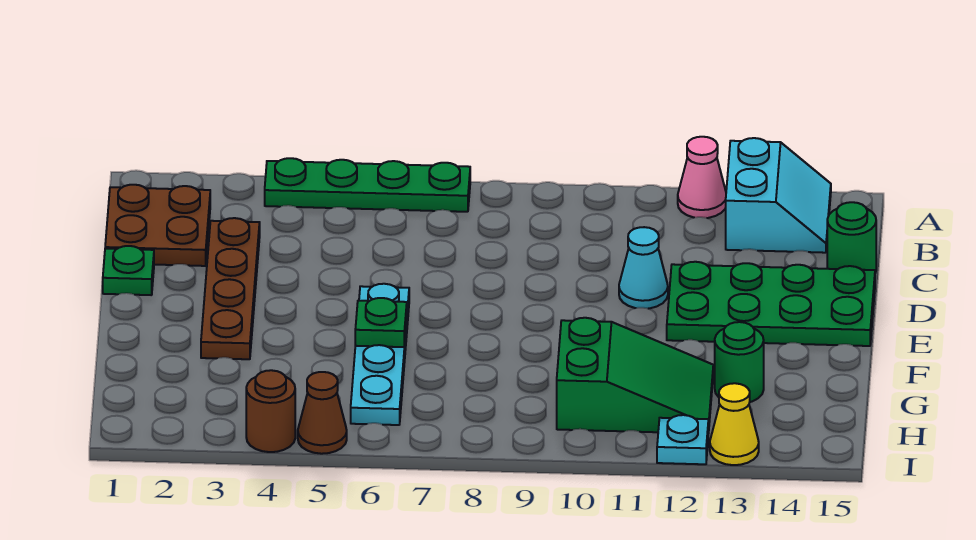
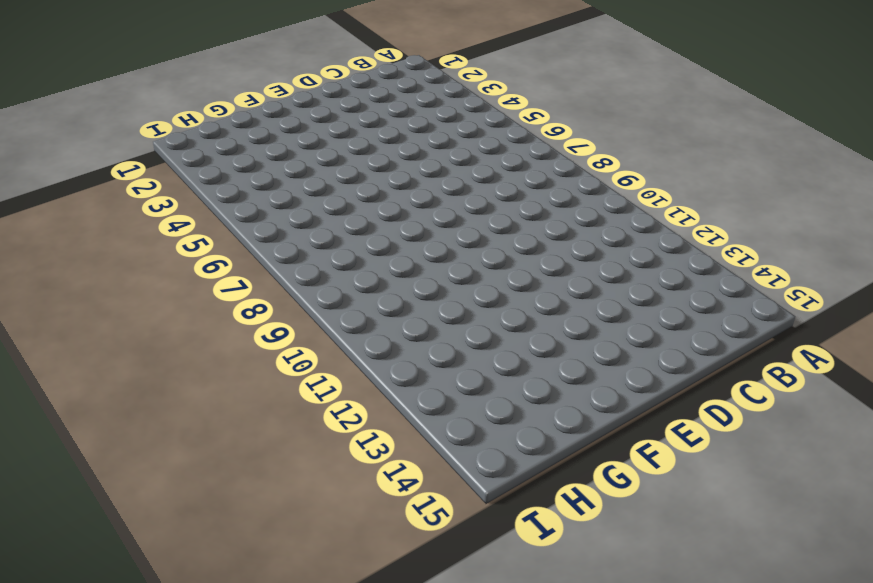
none -> green plate A4:A7 level 1
none -> pink cone A12 level 1
none -> cyan slope A13:B14 level 1 top 13

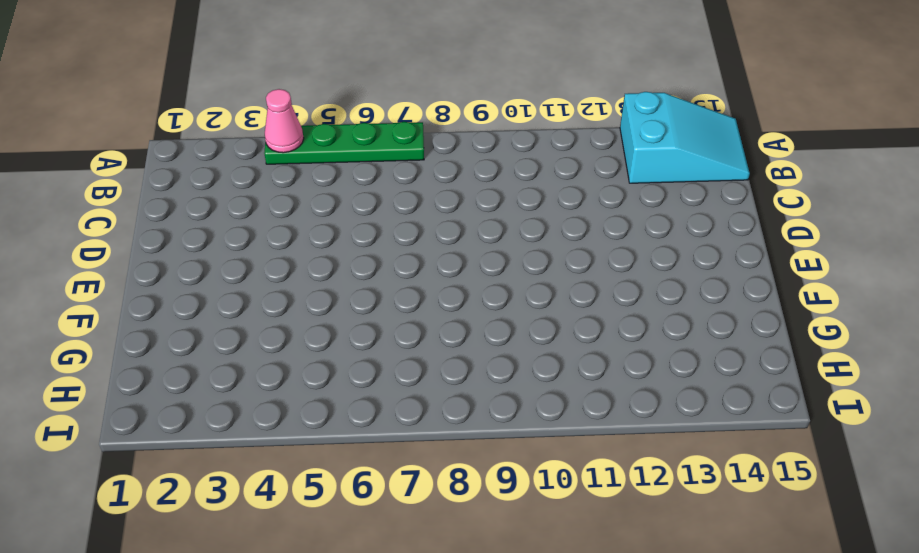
pink cone A4 level 2 -> pink cone A12 level 1
cyan slope A13:B15 level 1 top 13 -> cyan slope A13:B14 level 1 top 13
none -> brown plate B1:C2 level 1
none -> brown plate C3:F3 level 1
none -> green round brick C15 level 1

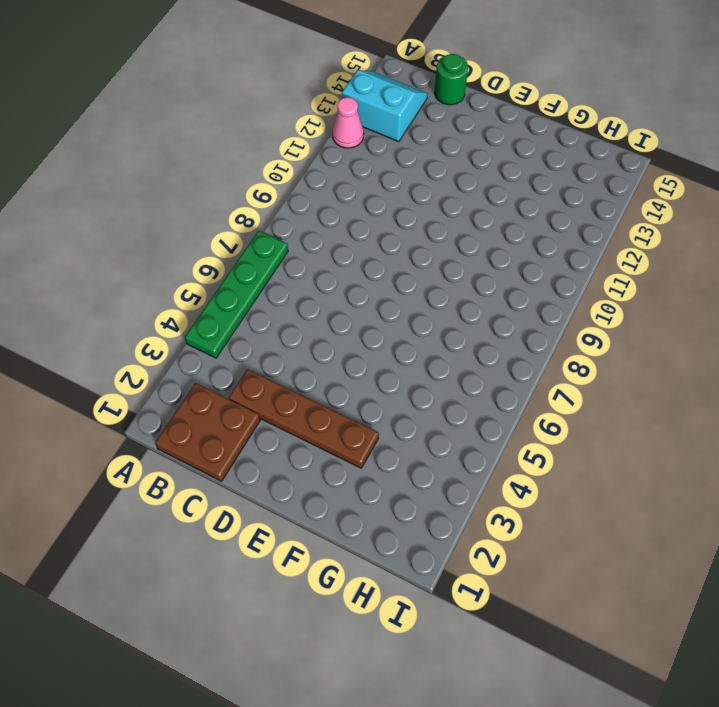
none -> green plate D1 level 1
none -> cyan cone D11 level 1
none -> green plate D12:E15 level 1

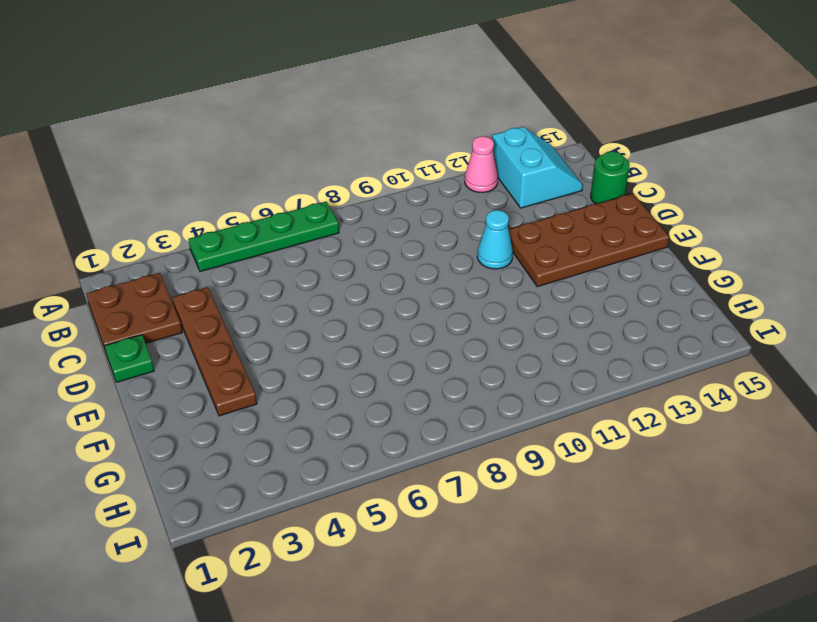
brown plate D12:E15 level 1 -> green plate D12:E15 level 1
none -> cyan plate E6:H6 level 1
none -> green slope G10:H12 level 1 top 10
none -> green round brick G13 level 1

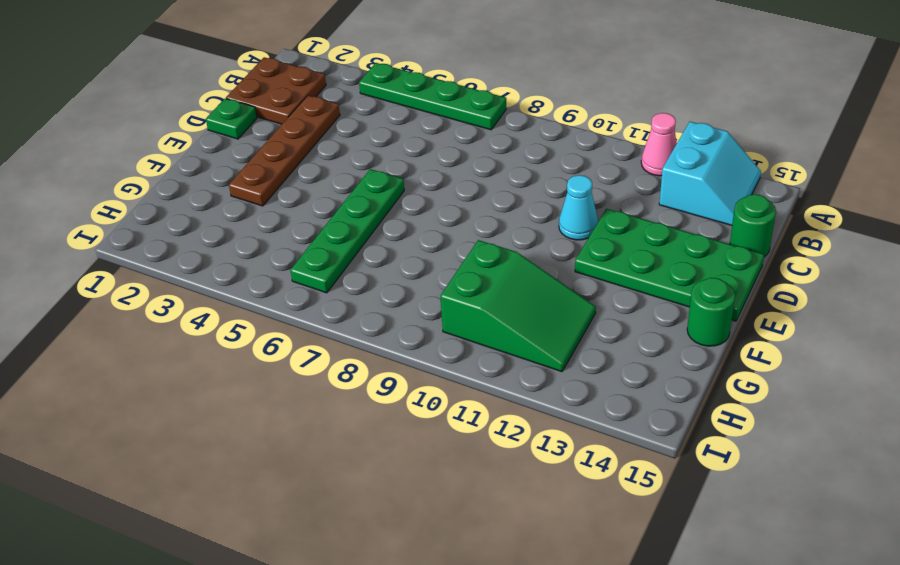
green plate E6:H6 level 1 -> cyan plate E6:H6 level 1
green round brick F15 level 1 -> green round brick G13 level 1
none -> brown round brick I4 level 1
none -> brown cone I5 level 1
none -> cyan plate I12 level 1

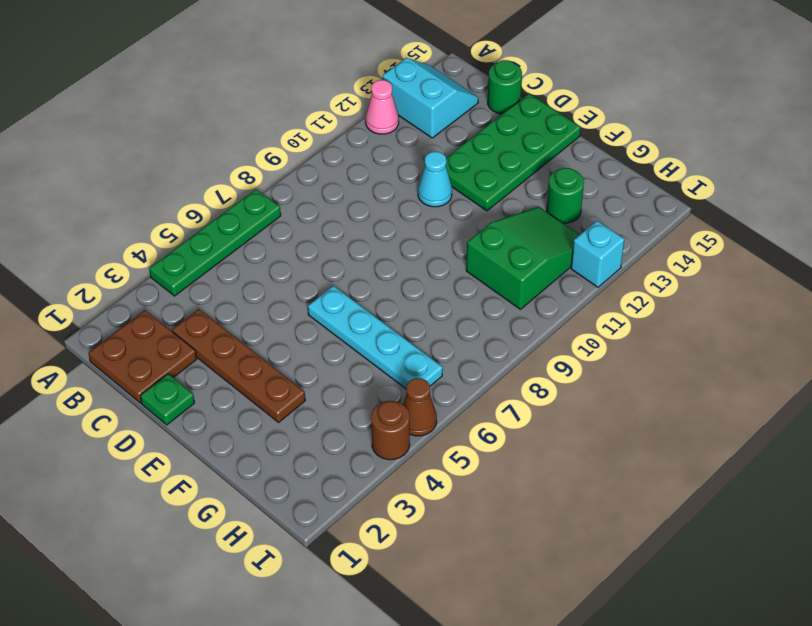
cyan brick I12 level 1 -> cyan plate I12 level 1
none -> yellow cone I13 level 1
none -> green plate F6 level 2

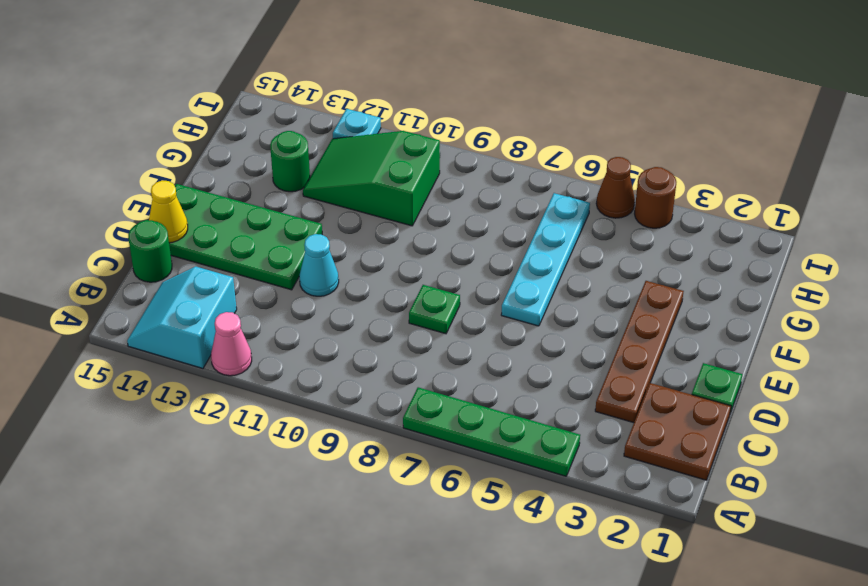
green plate D8 level 1 -> green plate F6 level 2
yellow cone D15 level 2 -> yellow cone I13 level 1

